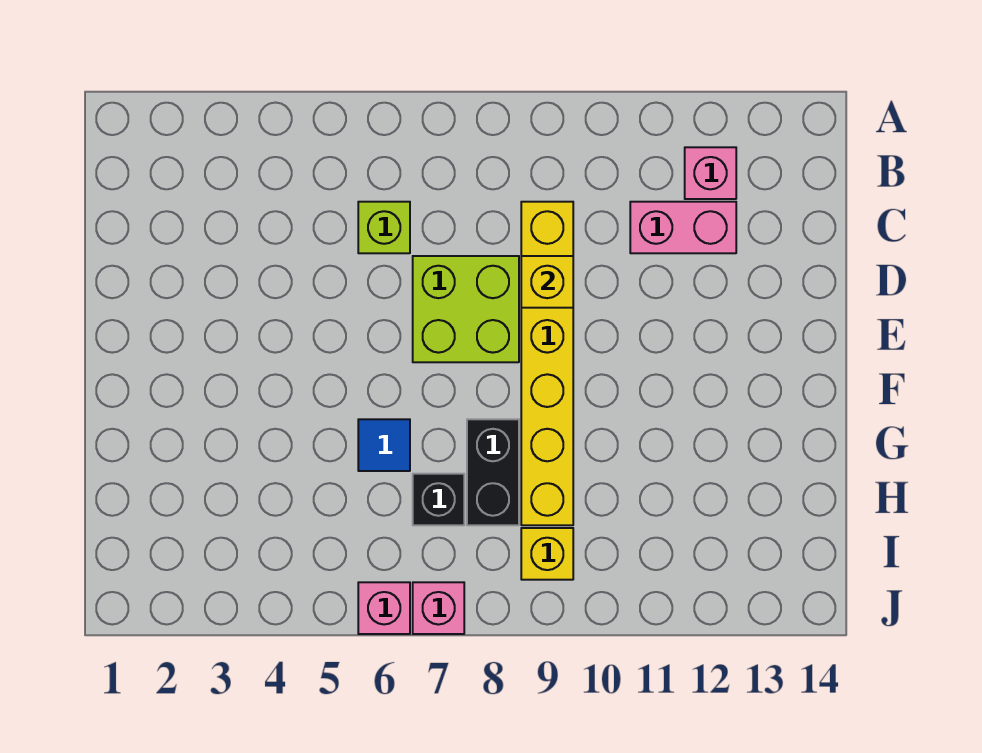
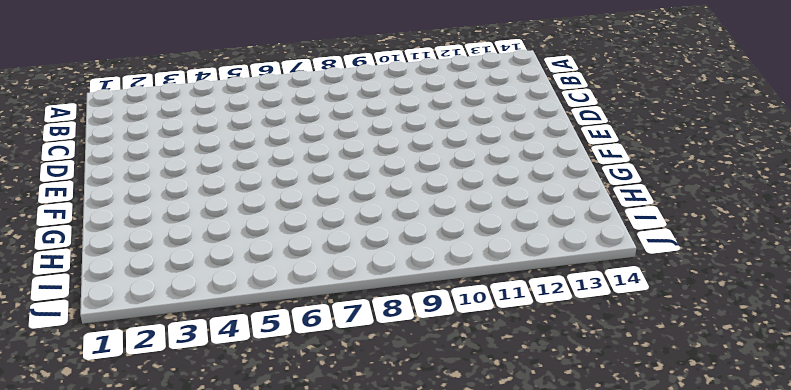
none -> pink brick B12 level 1
none -> lime brick C6 level 1
none -> yellow brick C9:H9 level 1

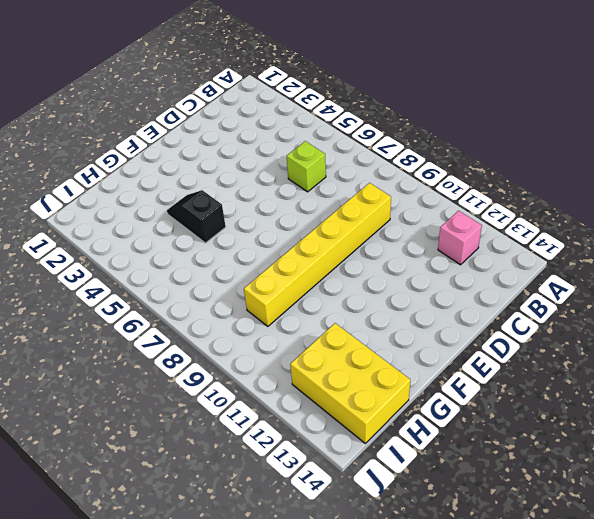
black slope G4:G5 level 1 top 5 -> none
yellow brick H12:I14 level 1 -> none
none -> pink brick C11:C12 level 1
none -> lime brick D7:E8 level 1
none -> blue tile G6 level 1

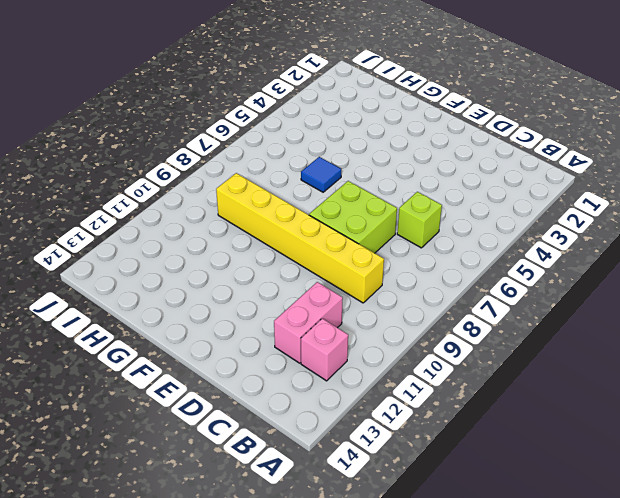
none -> black brick G8:H8 level 1
none -> black brick H7 level 1
none -> yellow brick I9 level 1

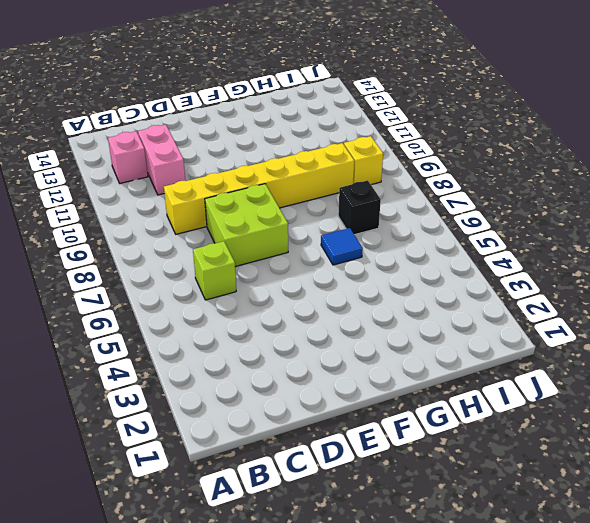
none -> black brick G8:H8 level 1
none -> pink brick J6 level 1
none -> pink brick J7 level 1

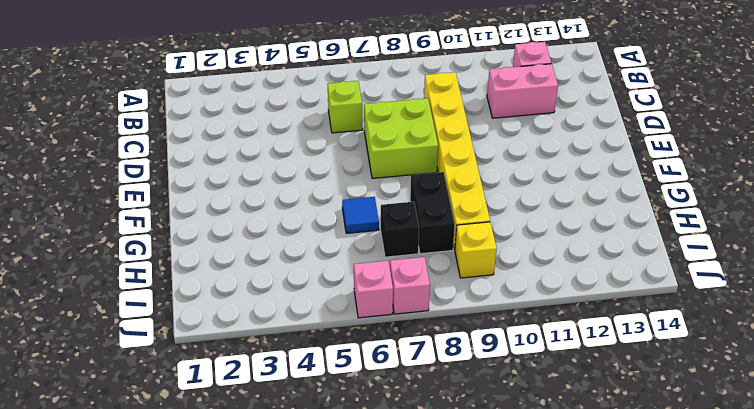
none -> yellow brick D9 level 2

